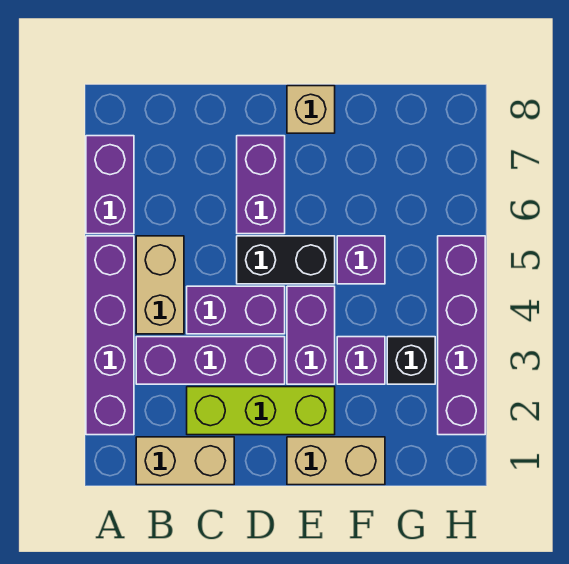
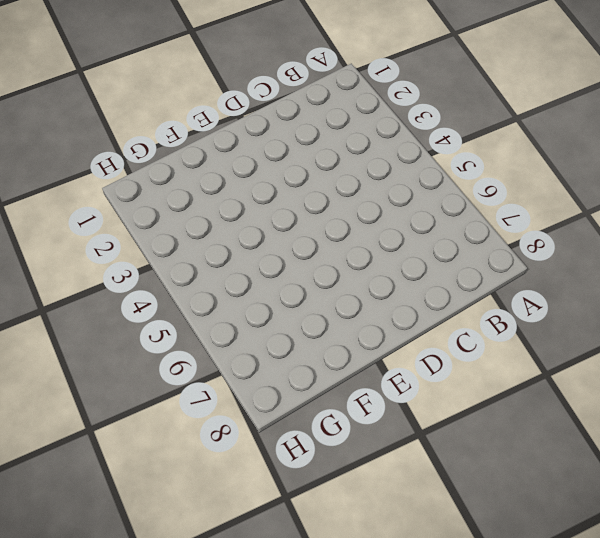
none -> purple brick A2:A5 level 1
none -> purple brick A6:A7 level 1
none -> tan brick B1:C1 level 1

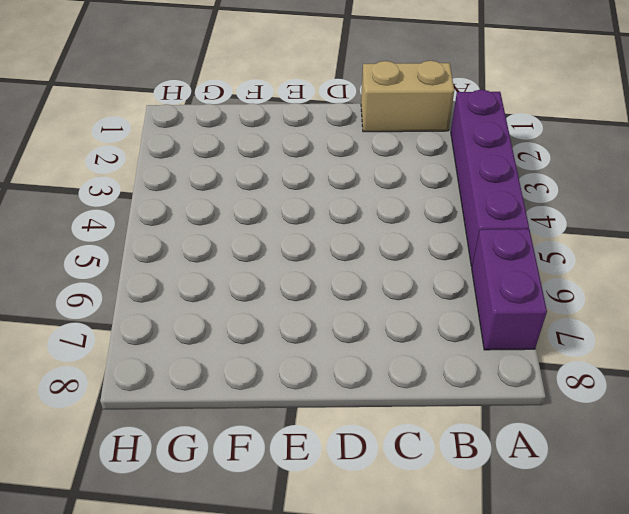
none -> purple brick B3:D3 level 1
none -> tan brick B4:B5 level 1
none -> lime brick C2:E2 level 1

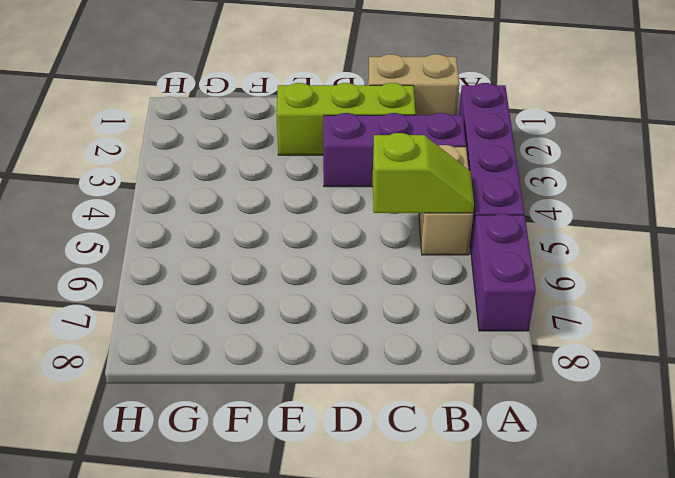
lime slope B5:C5 level 2 top C -> none
none -> purple brick C4:D4 level 1
none -> black brick D5:E5 level 1
none -> purple brick D6:D7 level 1

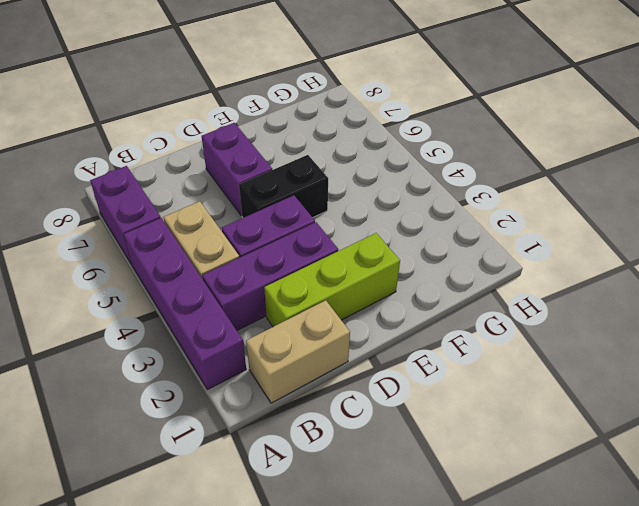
none -> tan brick E1:F1 level 1
none -> purple brick E3:E4 level 1
none -> tan brick E8 level 1

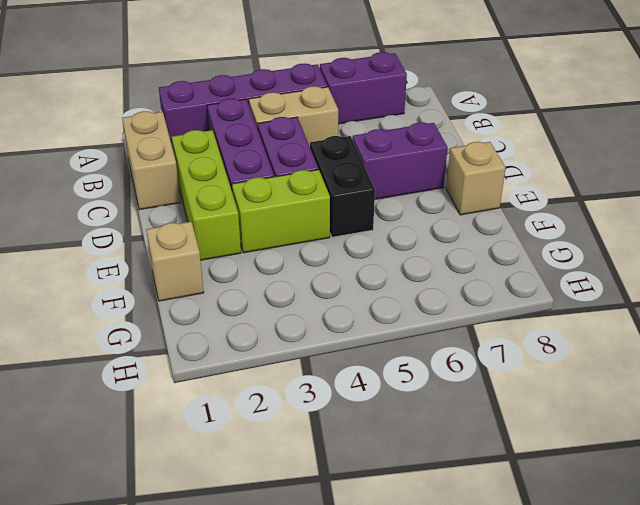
lime brick E3:E4 level 1 -> purple brick E3:E4 level 1
tan brick F1 level 1 -> tan brick E1:F1 level 1
none -> purple brick F3 level 1
none -> purple brick F5 level 1
none -> black brick G3 level 1

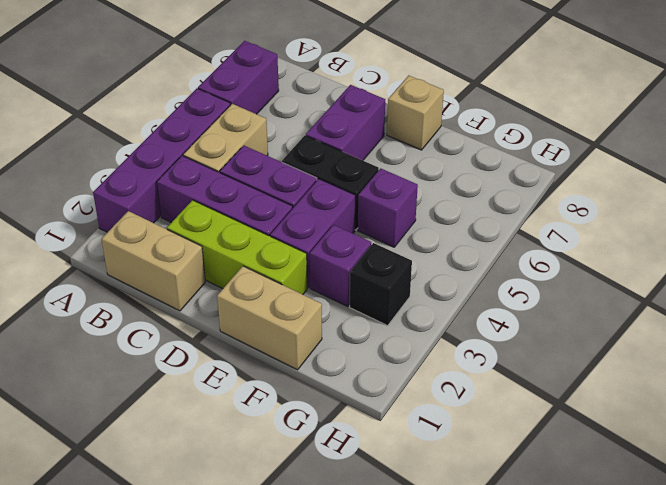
none -> purple brick H2:H5 level 1

